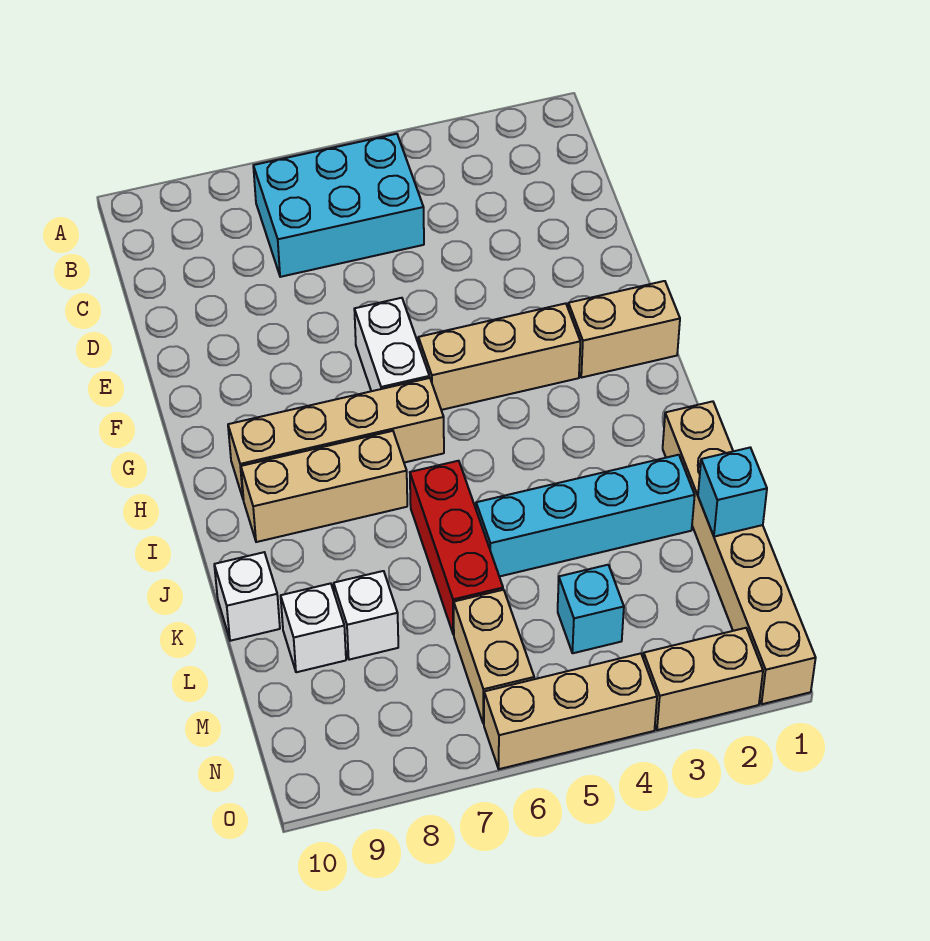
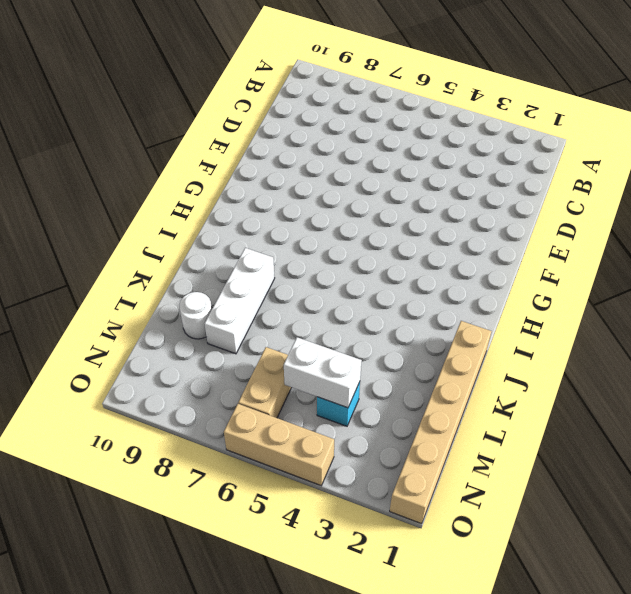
white brick J8:L8 level 1 -> white brick L8 level 1
white round brick L9 level 1 -> white brick L9 level 1
white brick M4:M5 level 2 -> white brick F6:G6 level 1
none -> cyan brick B5:C7 level 1
none -> tan brick G1:G2 level 1
none -> tan brick G3:G5 level 1

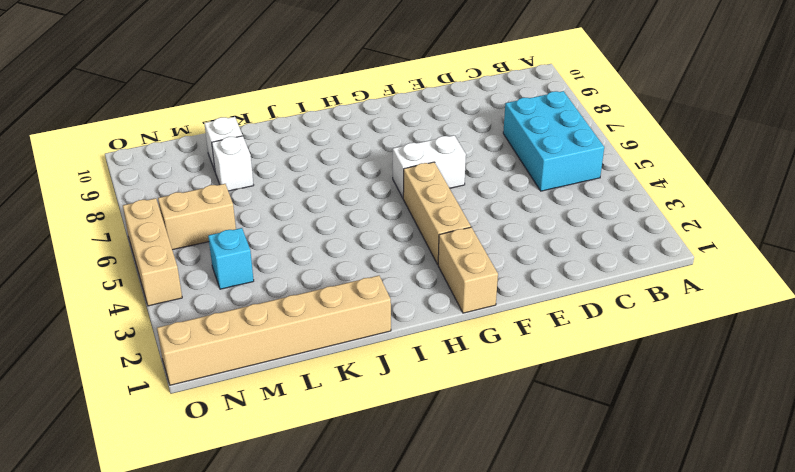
none -> tan brick H6:H9 level 1
none -> tan brick I7:I9 level 1
none -> red brick J6:L6 level 1

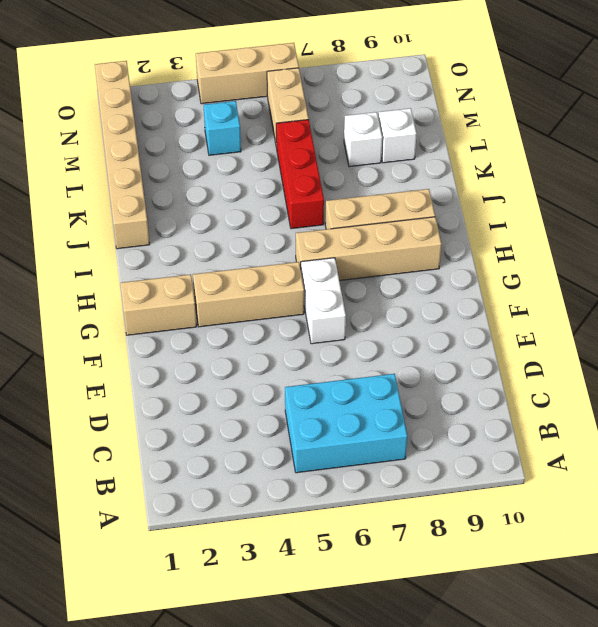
none -> cyan brick K2:K5 level 1
none -> white brick K10 level 1
none -> tan brick O2:O3 level 1

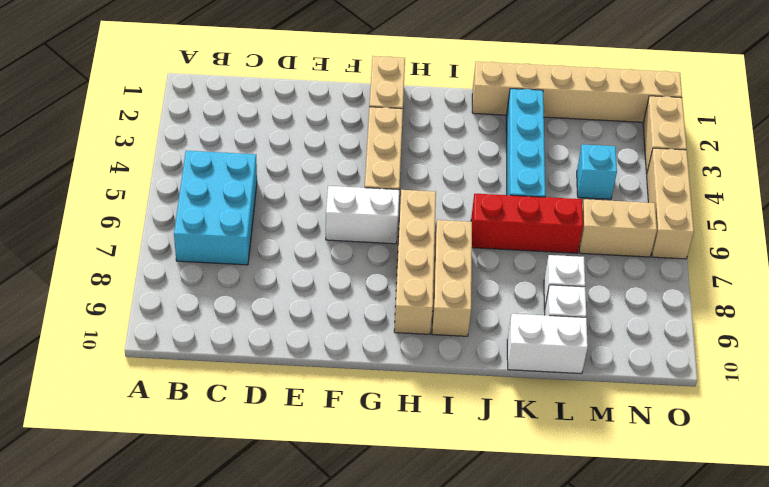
white brick K10:L10 level 1 -> white brick K10 level 1
none -> cyan brick L1 level 2

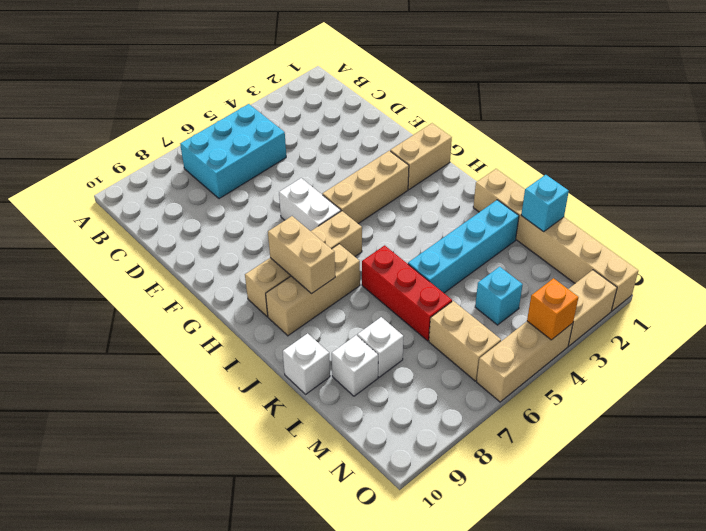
tan brick H8:I8 level 2 -> none
orange brick O4 level 2 -> none

